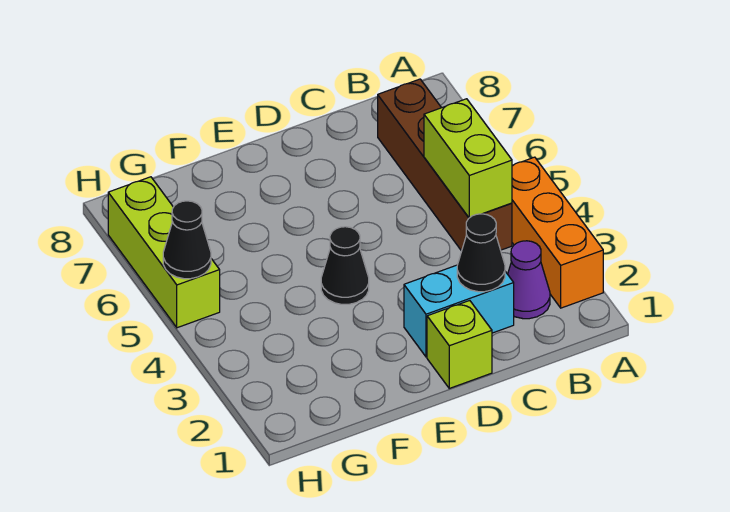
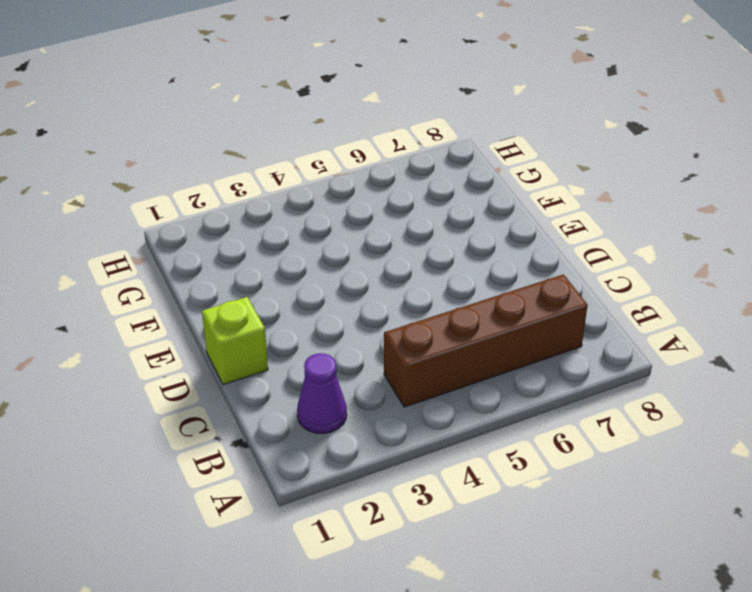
none -> orange brick A2:A4 level 1
none -> cyan brick C2:D2 level 1

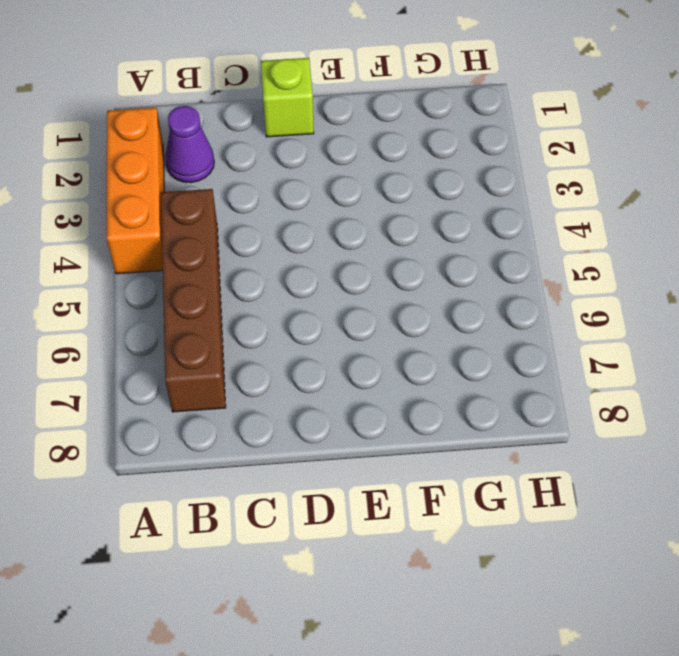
none -> cyan brick C2:D2 level 1
none -> black cone E4 level 1

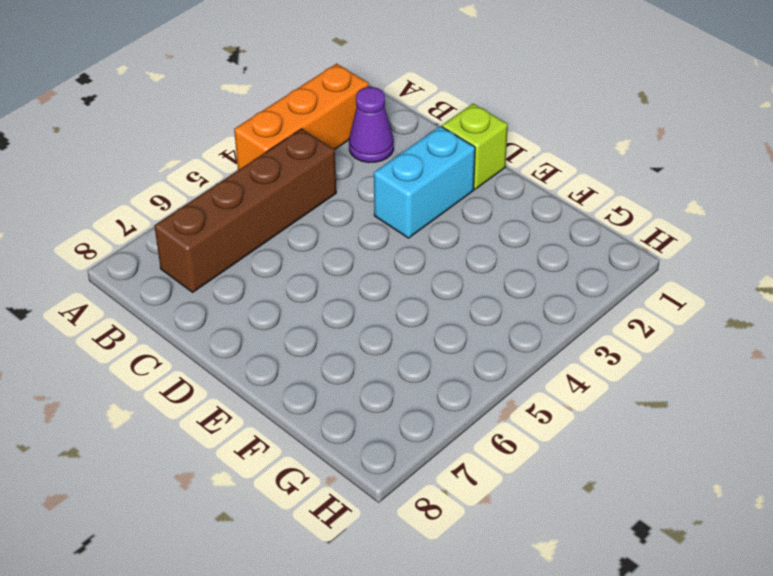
cyan brick D2:D3 level 1 -> cyan brick C2:D2 level 1
none -> black cone E4 level 1
none -> lime brick H5:H7 level 1

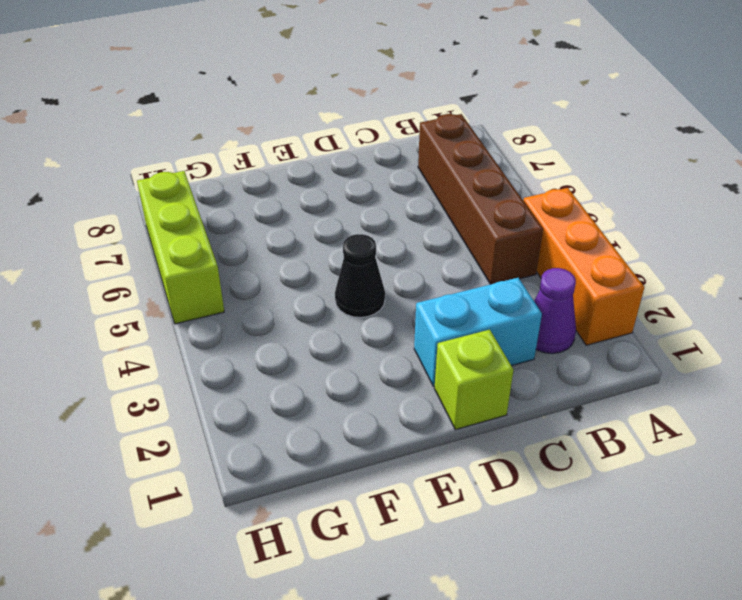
none -> lime brick B4:B5 level 2
none -> black cone C2 level 2

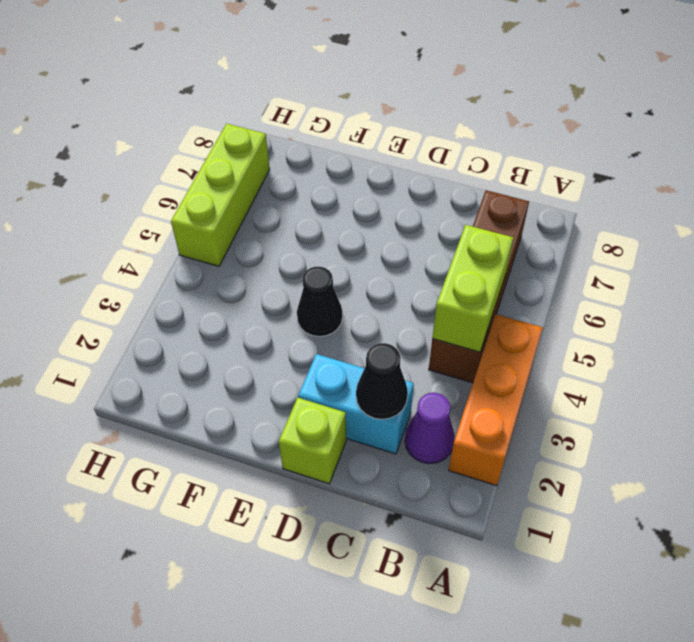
none -> black cone H5 level 2

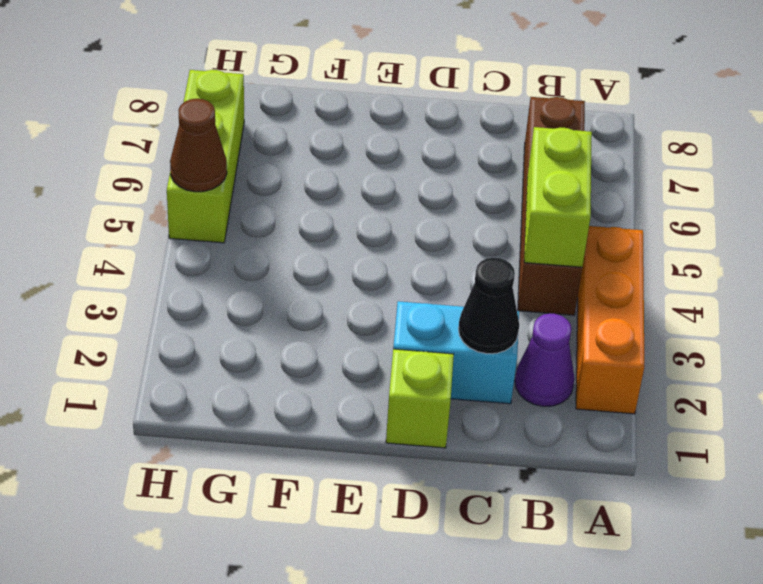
brown cone H5 level 2 -> black cone H5 level 2
none -> black cone E4 level 1

